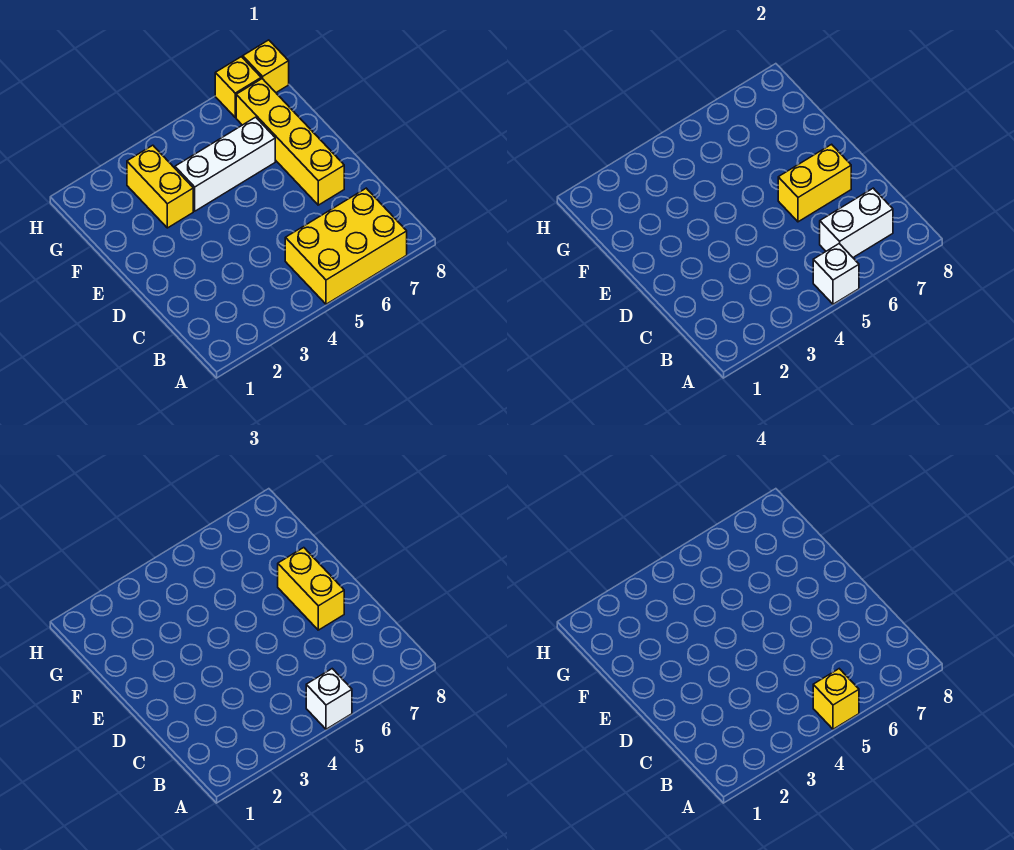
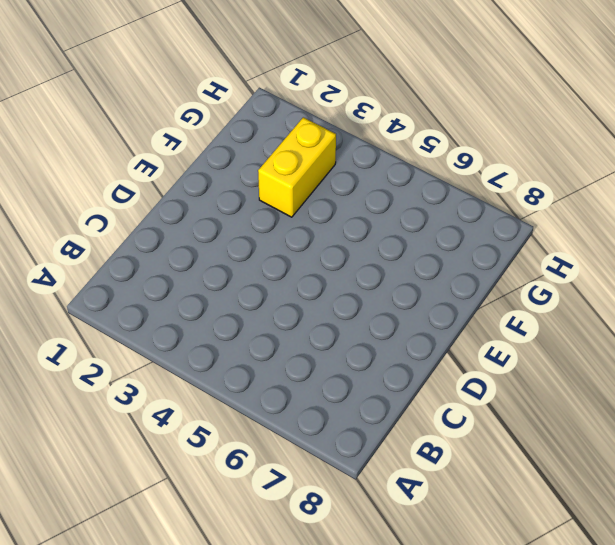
none -> yellow brick A5:B7 level 1
none -> yellow brick D7:G7 level 1
none -> white brick F4:F6 level 1

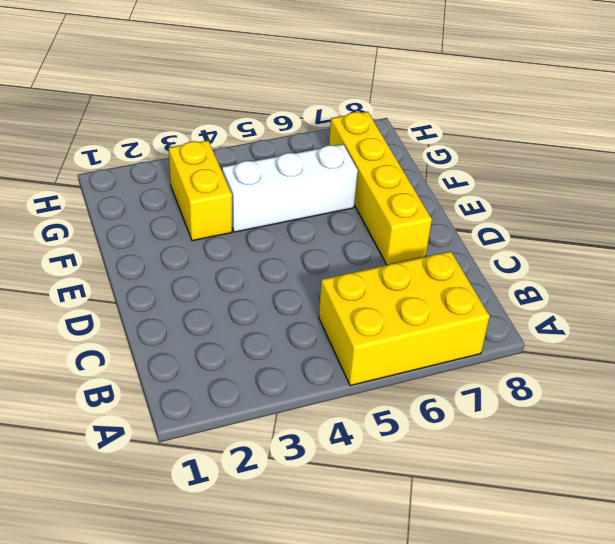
none -> yellow brick H7 level 1
none -> yellow brick H8 level 1
none -> white brick A5 level 2

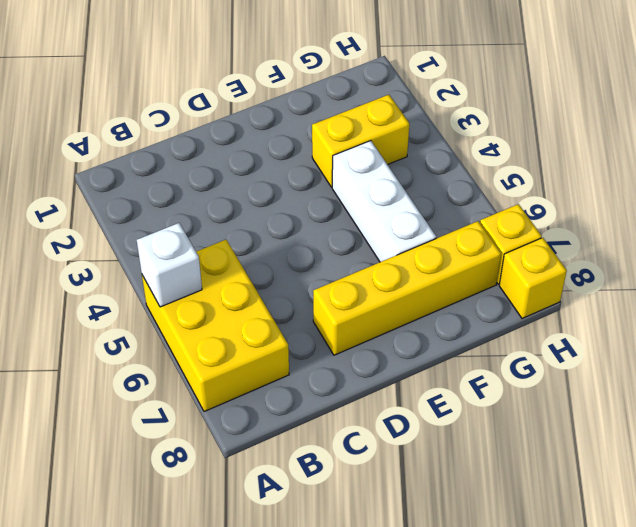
none -> white brick B6:B7 level 2
none -> yellow brick D6:D7 level 2
none -> white brick A5 level 3

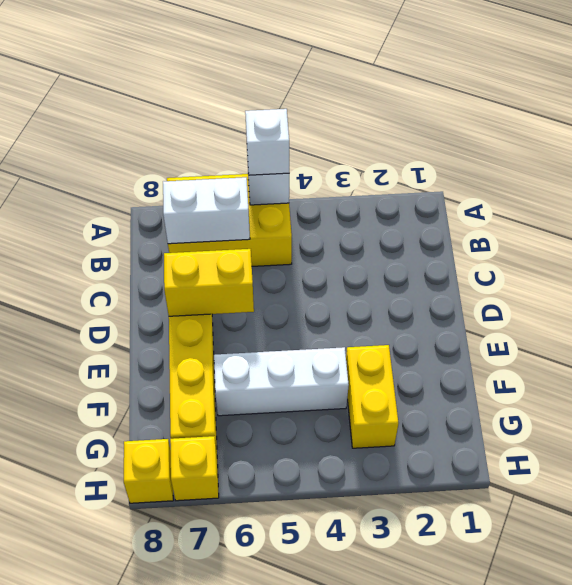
none -> yellow brick D7:E7 level 3
none -> yellow brick A5 level 4

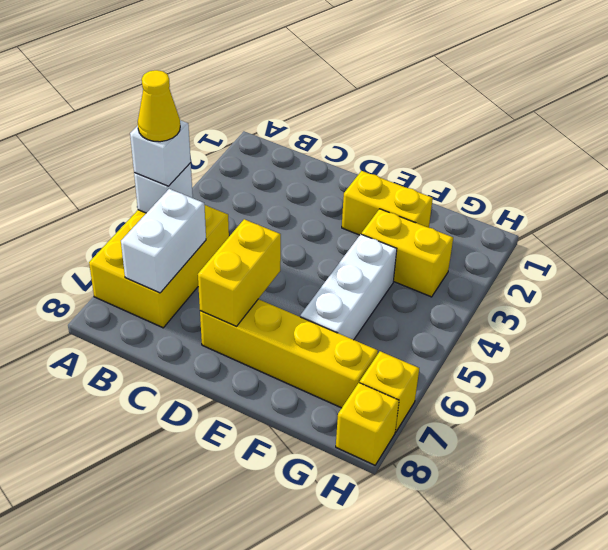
yellow cone A5 level 4 -> yellow brick A5 level 4
yellow brick E2:F2 level 1 -> yellow brick D7:E7 level 3

